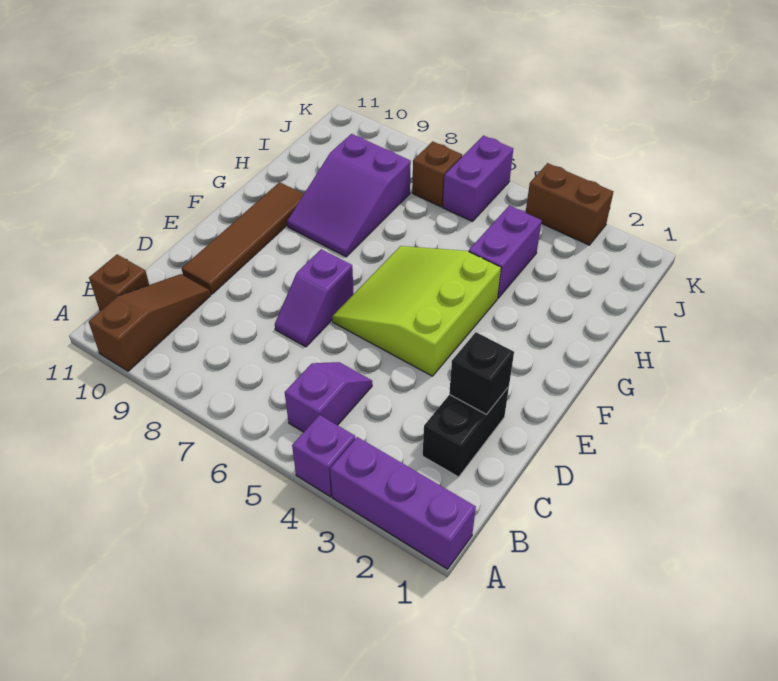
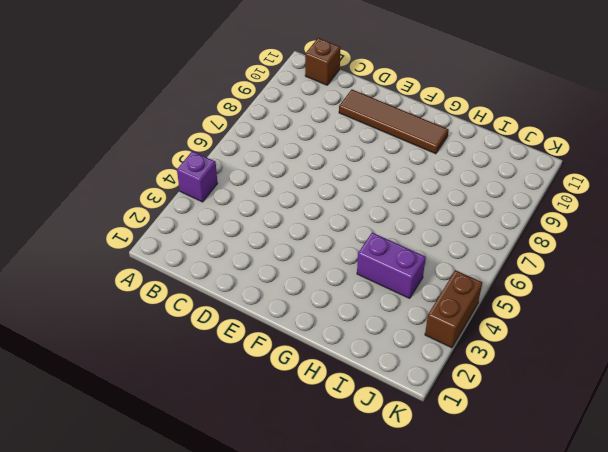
none -> purple brick A1:A3 level 1
none -> brown slope A10:C10 level 1 top A
none -> purple slope B5:C5 level 1 top B

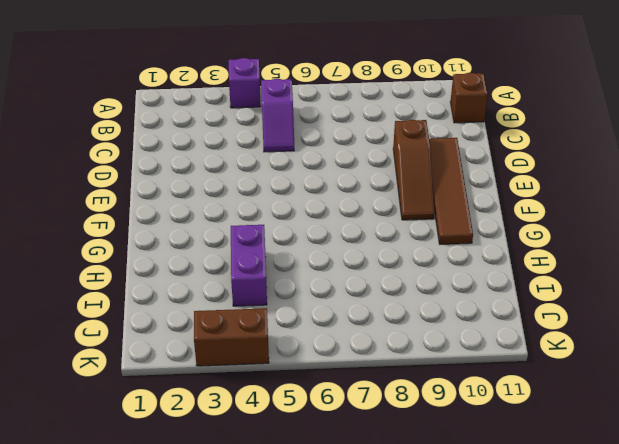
brown slope D9:F9 level 1 top D -> brown slope A10:C10 level 1 top A
none -> purple brick A1:A3 level 1
none -> black brick C2:D2 level 1
none -> purple slope D7:E7 level 1 top E

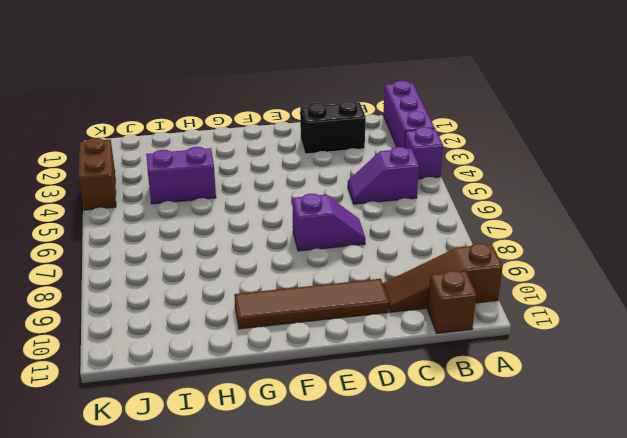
none -> lime slope E4:G6 level 1 top 4
none -> purple slope G8:I9 level 1 top I
none -> purple brick J6:K6 level 1

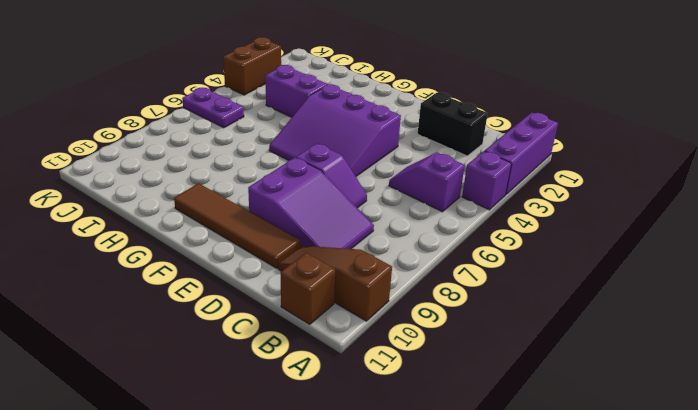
purple slope C8:E9 level 1 top E -> purple slope G8:I9 level 1 top I
purple slope E4:G6 level 1 top 4 -> lime slope E4:G6 level 1 top 4
purple plate J6:K6 level 1 -> purple brick J6:K6 level 1
none -> brown brick J7 level 1
none -> black brick D2 level 2

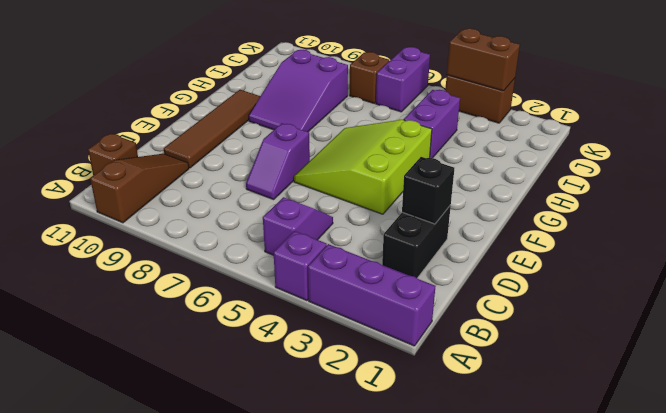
brown brick K3:K4 level 2 -> none

